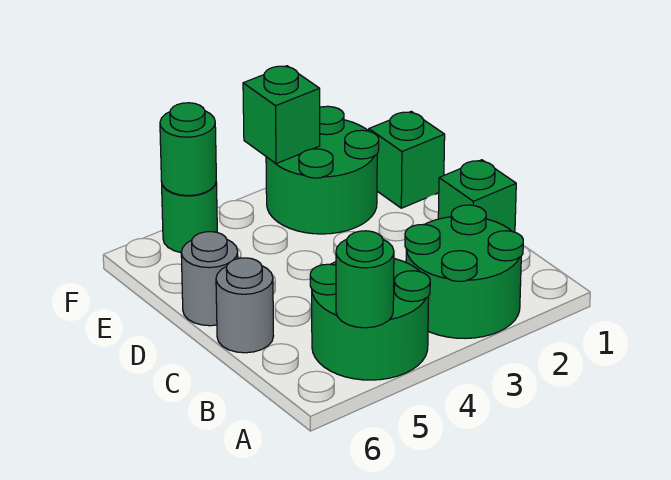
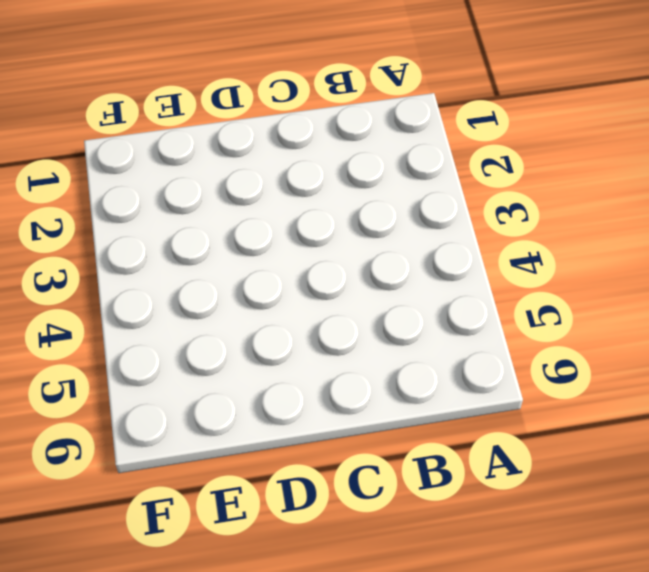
none -> green round brick A2:B3 level 1
none -> green round brick A4:B5 level 1

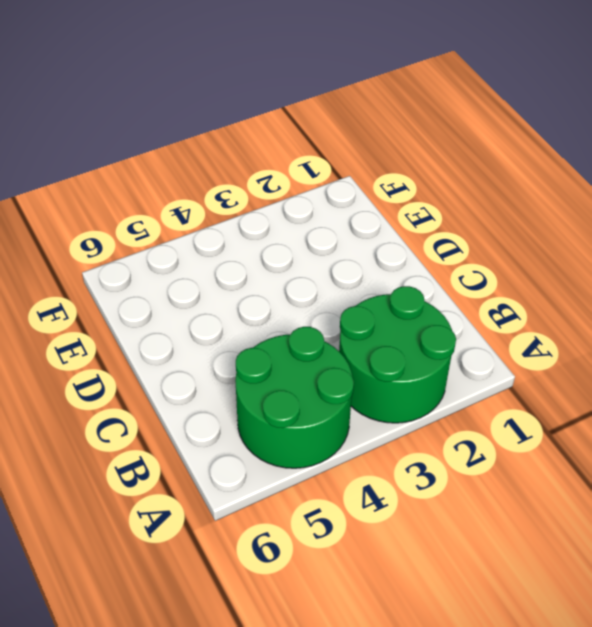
none -> green brick C1 level 1
none -> grey round brick C6 level 1

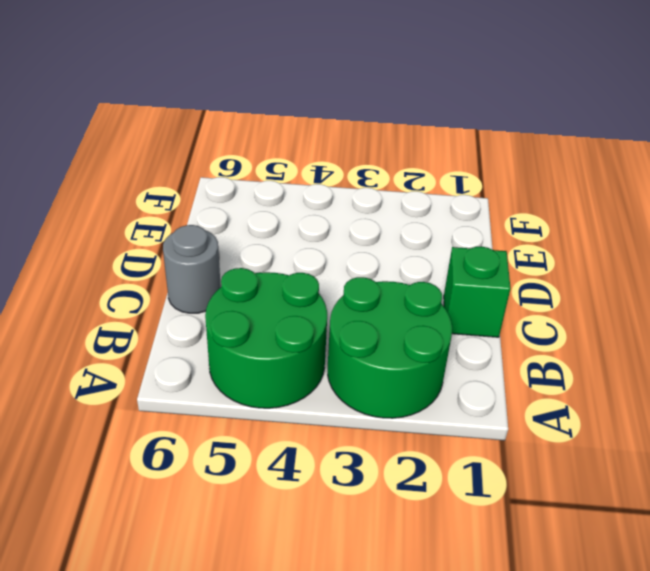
none -> grey round brick D6 level 1
none -> green brick E1 level 1

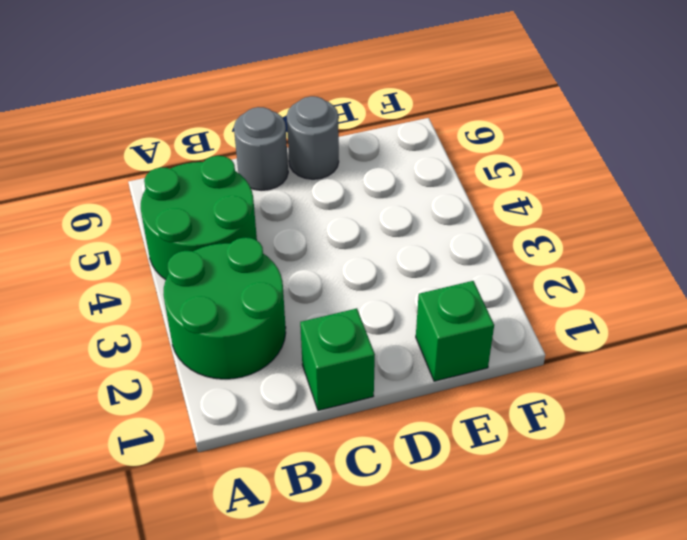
none -> green round brick E2:F3 level 1
none -> green round brick F5 level 1

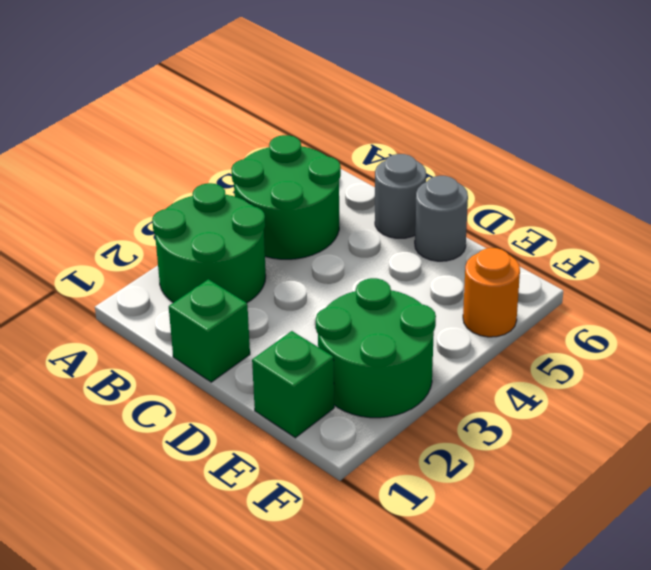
orange round brick F5 level 1 -> green round brick F5 level 1
none -> green round brick A5 level 2
none -> green brick F3 level 2

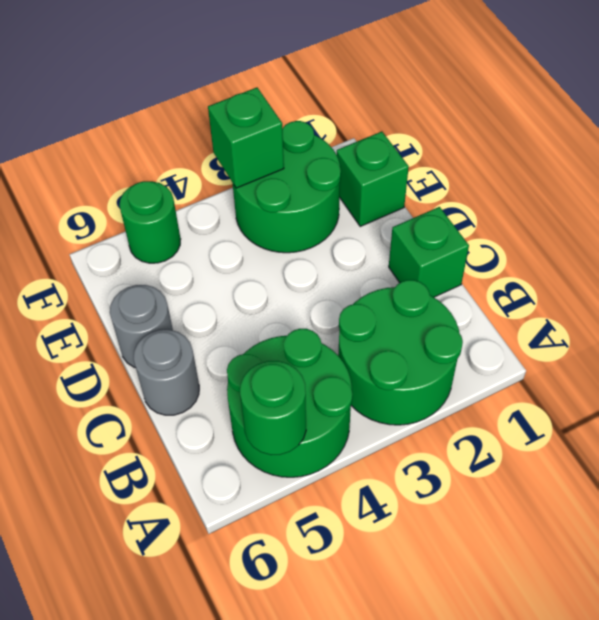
none -> green round brick F5 level 2

